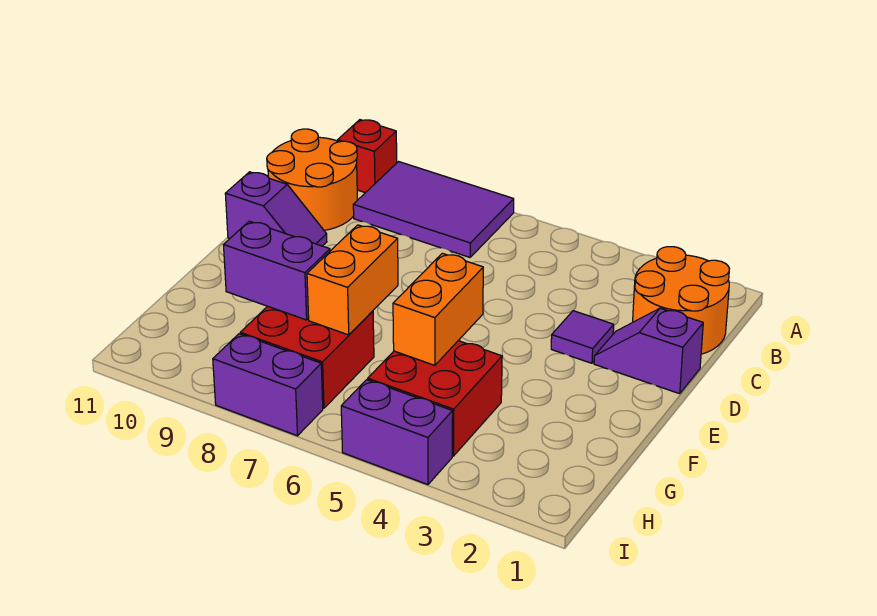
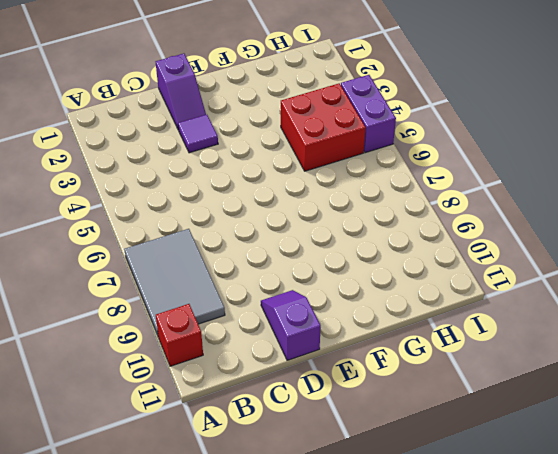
grey tile A7:B9 level 1 -> purple tile A7:B9 level 1
none -> orange round brick B1:C2 level 1
none -> orange round brick B10:C11 level 1
none -> red brick G7:H8 level 1

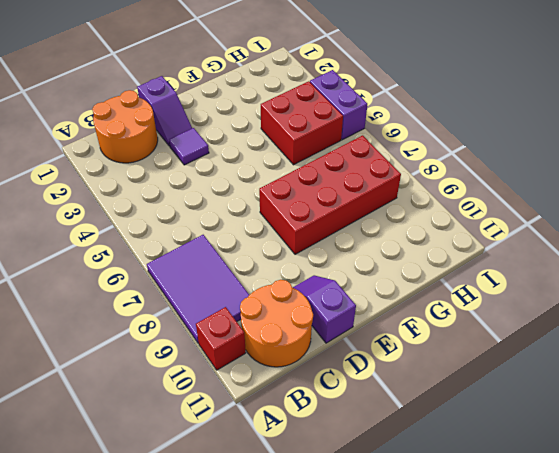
red brick E7:H8 level 1 -> red brick G7:H8 level 1
none -> purple brick I7:I8 level 1
none -> orange brick F5:G5 level 2
none -> orange brick F7:G7 level 2

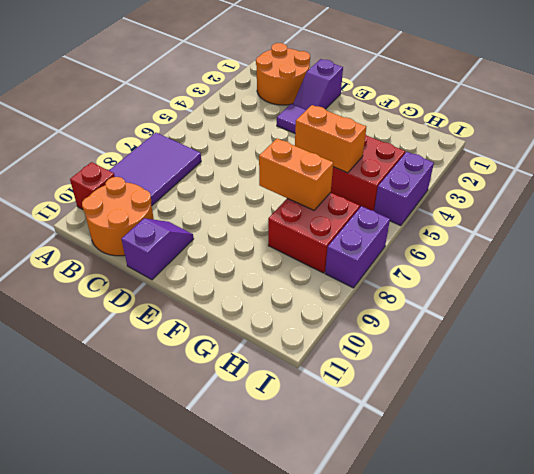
none -> purple brick G8:G9 level 2

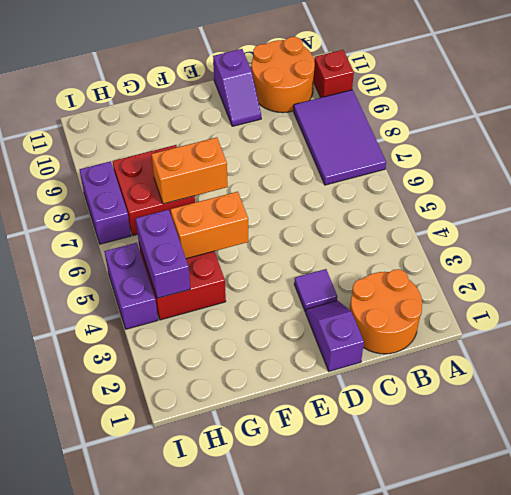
purple brick H4:H5 level 2 -> purple brick G8:G9 level 2

